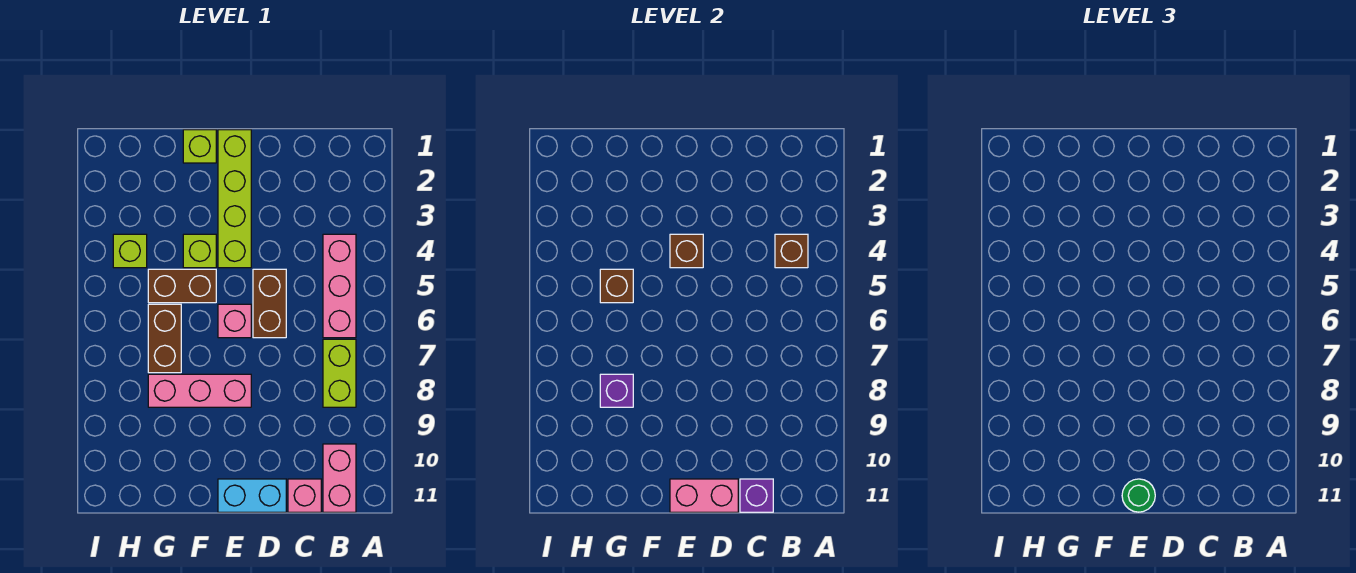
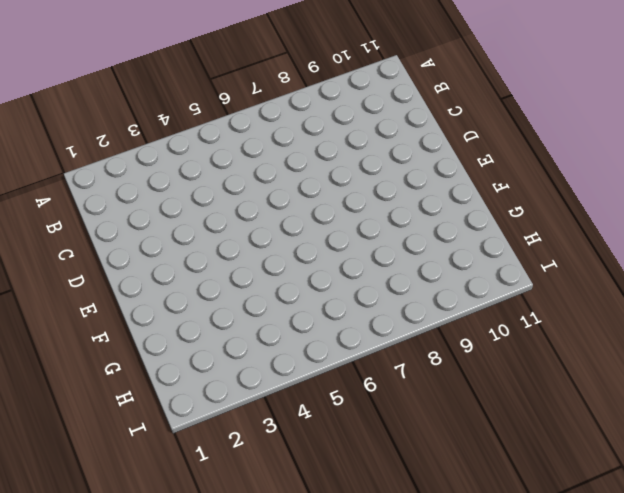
none -> pink brick B4:B6 level 1
none -> lime brick B7:B8 level 1
none -> pink brick B10:B11 level 1

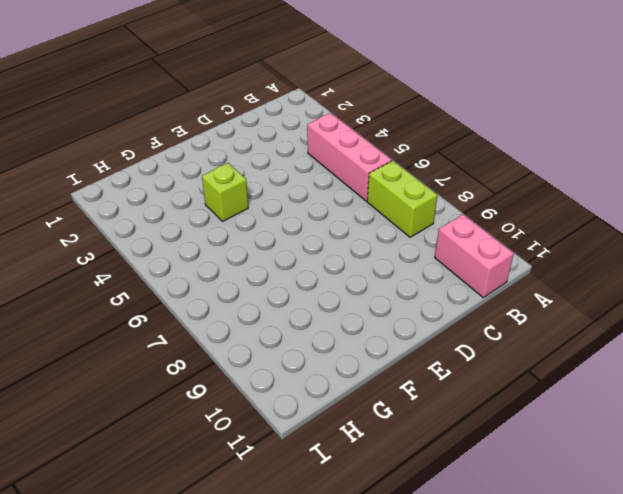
none -> pink brick C11 level 1
none -> brown brick D5:D6 level 1
none -> cyan brick D11:E11 level 1

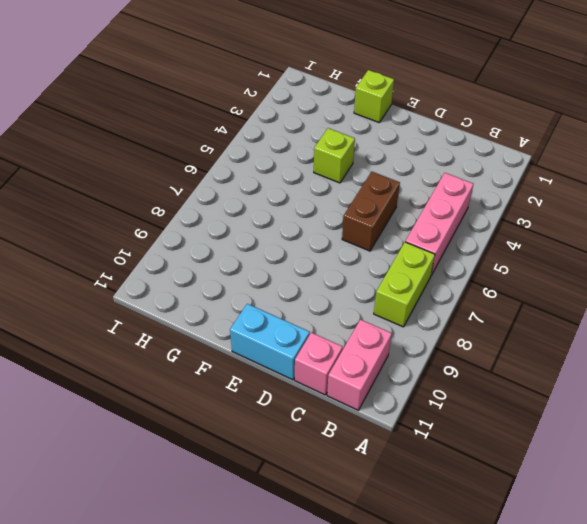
none -> lime brick E1:E4 level 1
none -> pink brick E6 level 1
none -> pink brick E8:G8 level 1

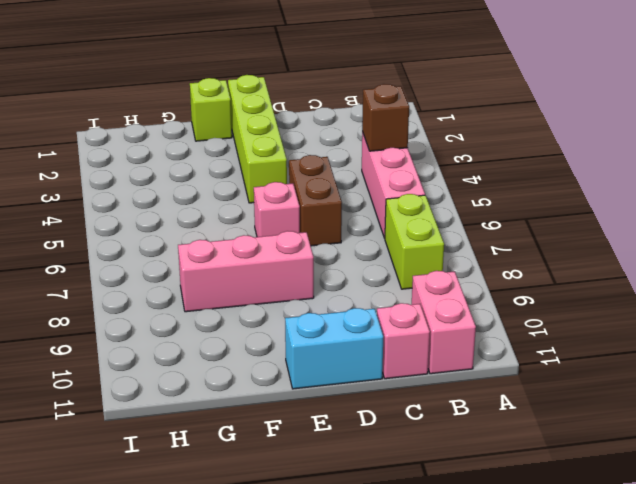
none -> lime brick F4 level 1
none -> brown brick F5:G5 level 1
none -> brown brick G6:G7 level 1

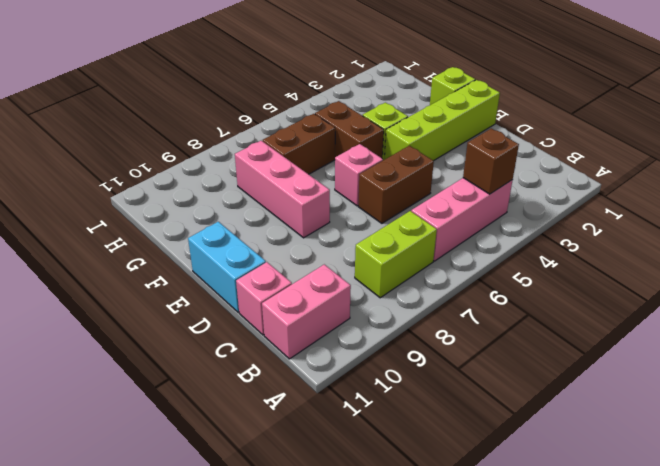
none -> lime brick H4 level 1
none -> purple brick C11 level 2
none -> pink brick D11:E11 level 2

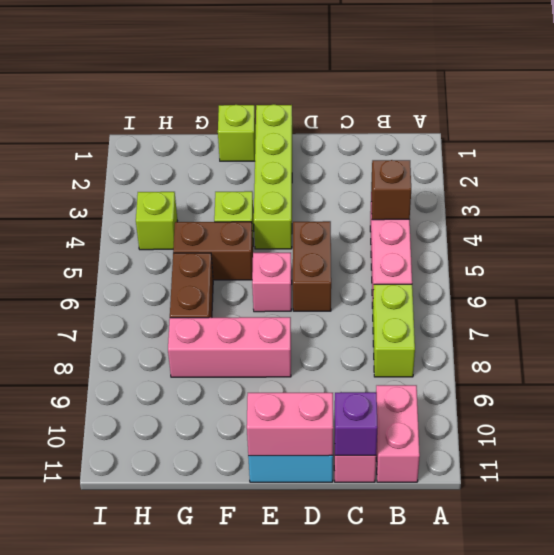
none -> brown brick E4 level 2
none -> brown brick G5 level 2
none -> purple brick G8 level 2

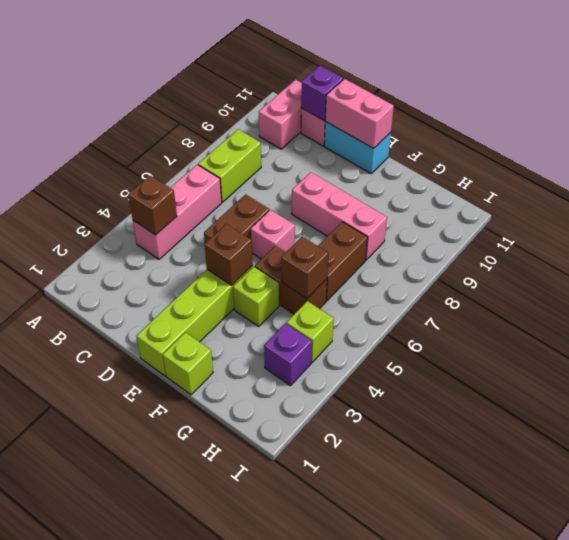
purple brick H3 level 1 -> purple brick G8 level 2
none -> green round brick E11 level 3

